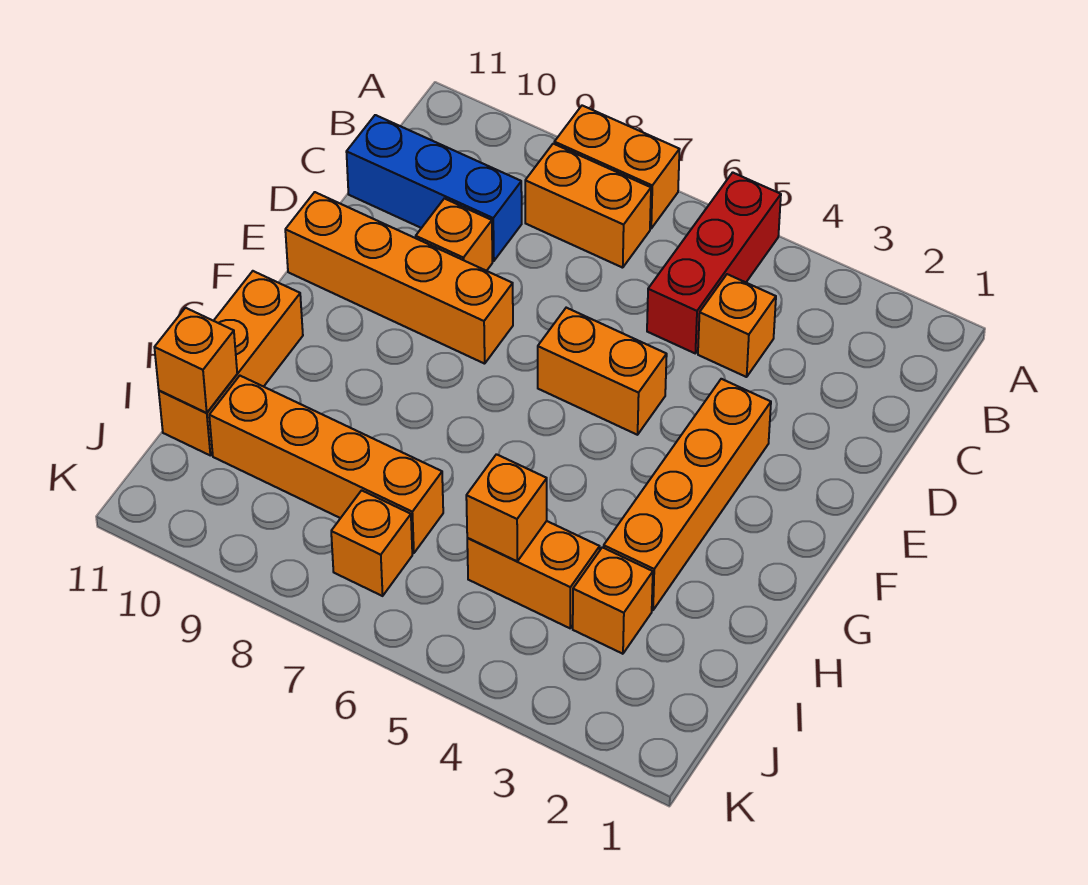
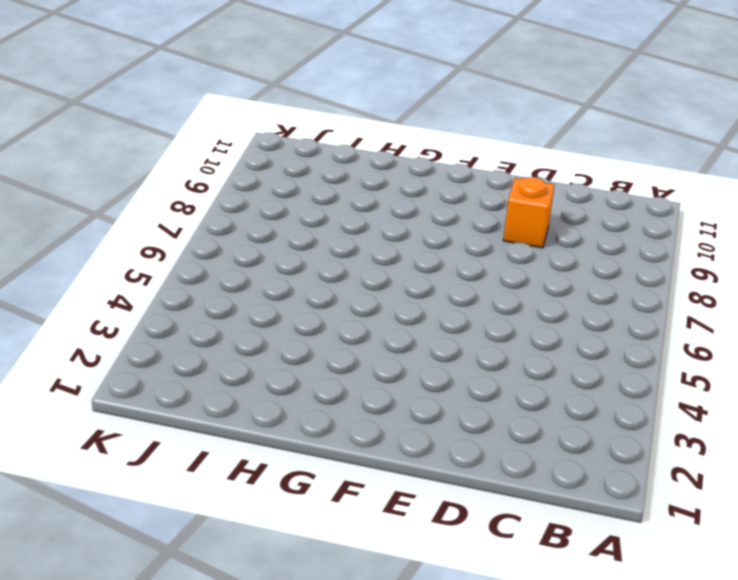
none -> red brick A5:C5 level 1
none -> orange brick A7:A8 level 1
none -> orange brick B7:B8 level 1

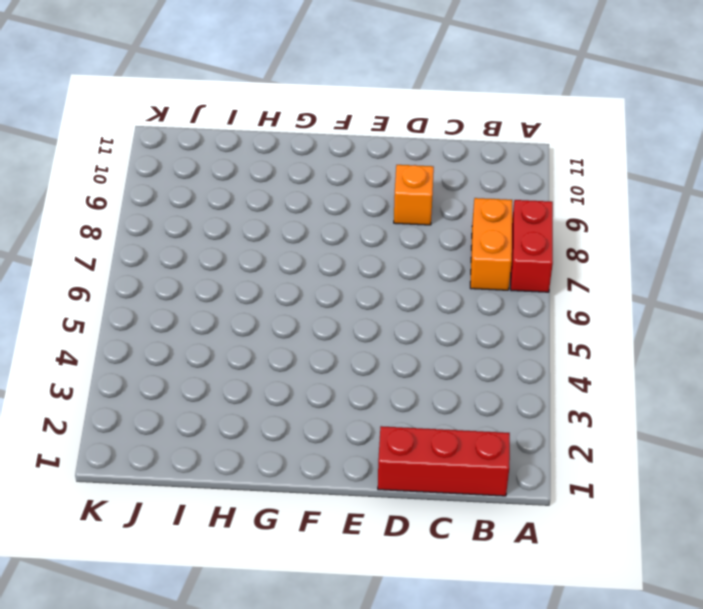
red brick A7:A8 level 1 -> orange brick A7:A8 level 1
red brick B1:D1 level 1 -> red brick A5:C5 level 1
none -> orange brick C4 level 1
none -> blue brick C9:C11 level 1
none -> orange brick E3:H3 level 1

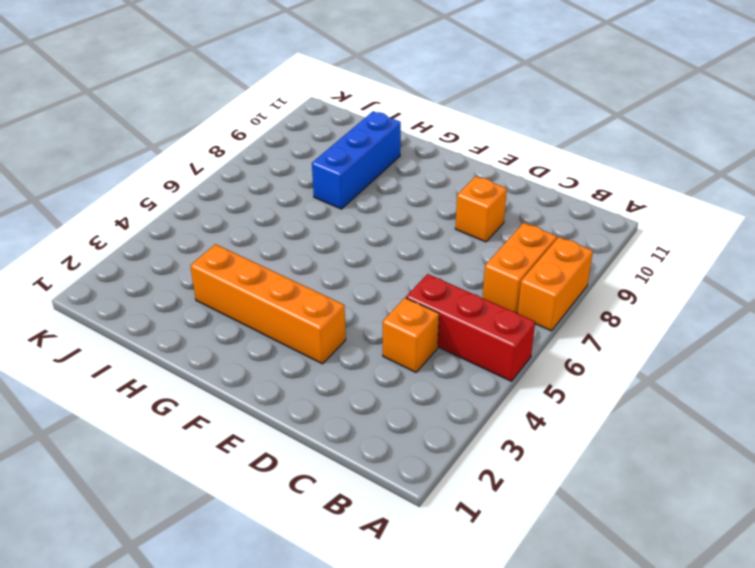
blue brick H8:H10 level 1 -> blue brick C9:C11 level 1
none -> orange brick E5:E6 level 1
none -> orange brick E8:E11 level 1
none -> orange brick G11:I11 level 1

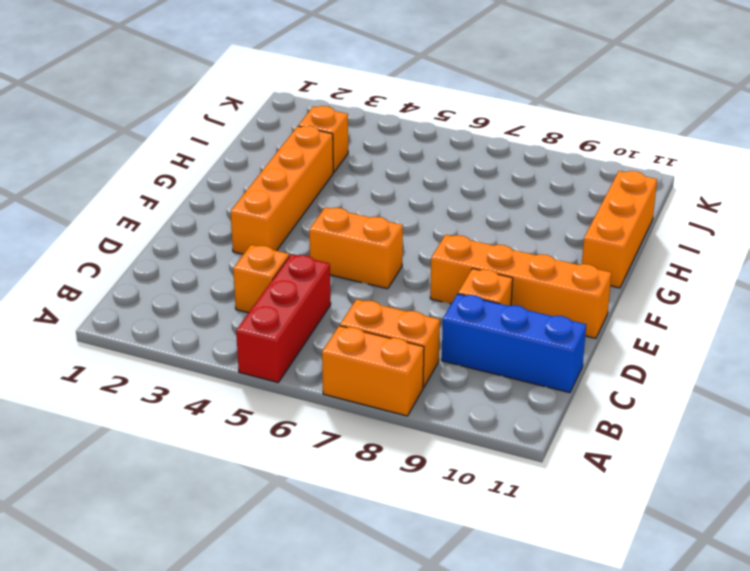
none -> orange brick I4:I5 level 1
none -> orange brick I7:I10 level 1
none -> orange brick J7 level 1

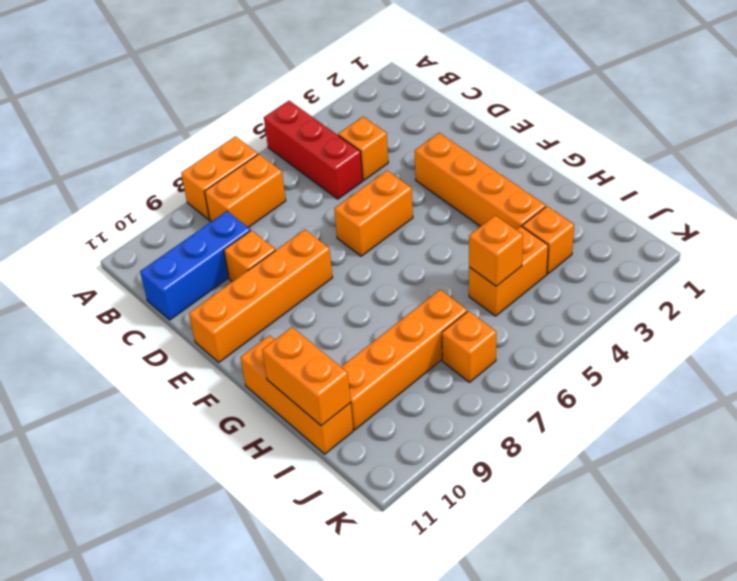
orange brick H11:I11 level 2 -> orange brick I11 level 2

